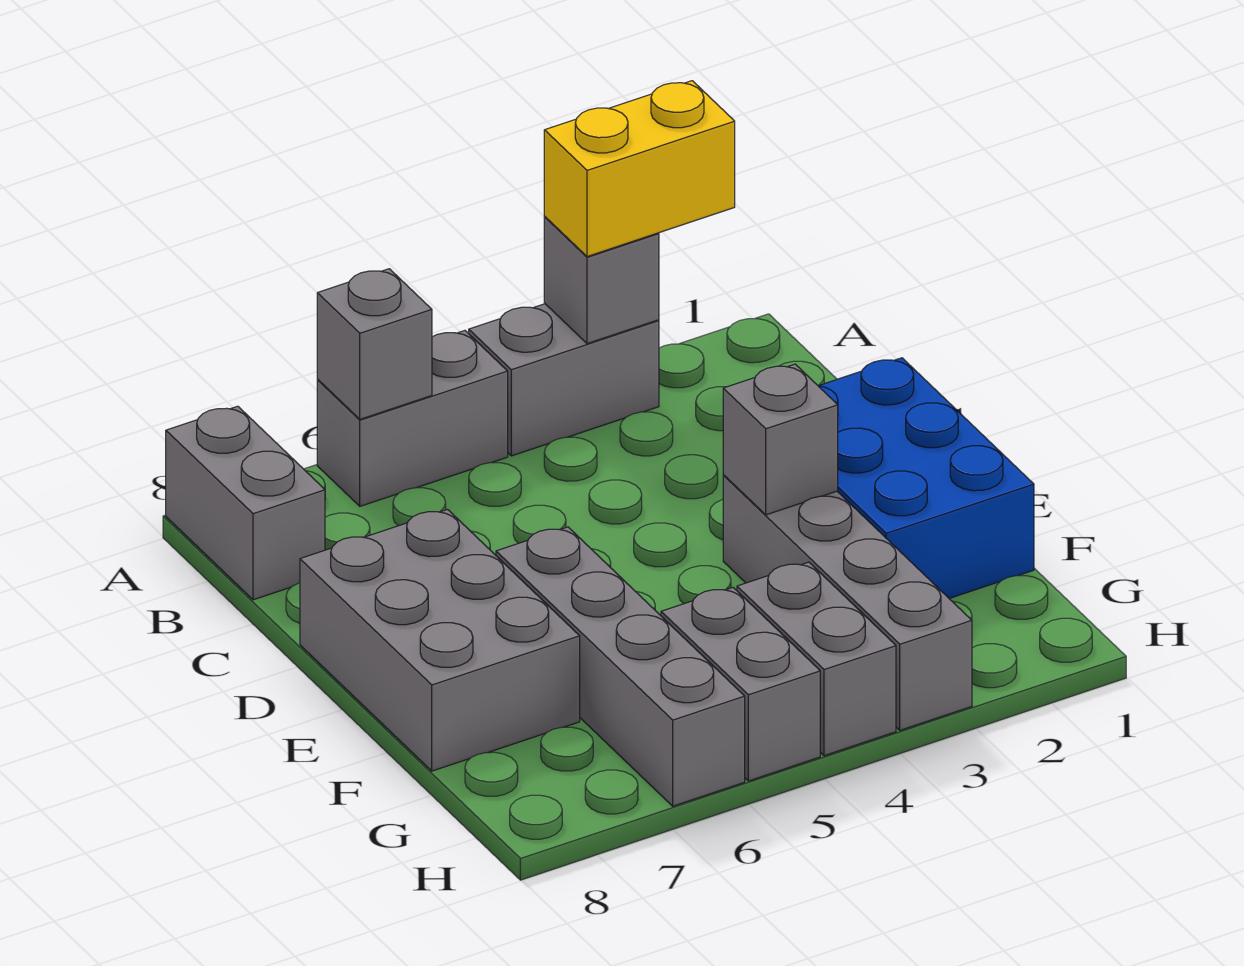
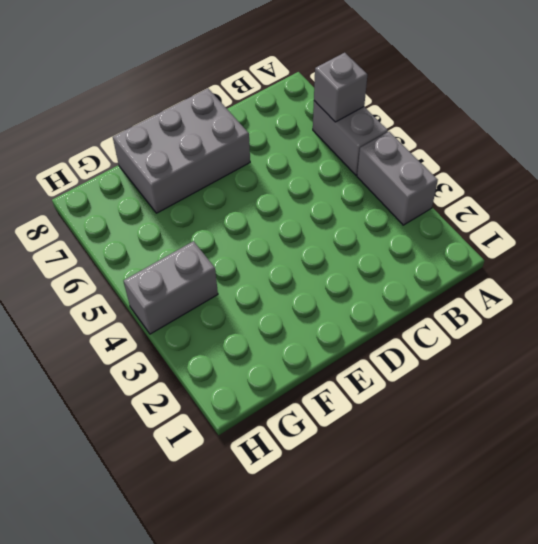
none -> grey brick A8:B8 level 1
none -> blue brick D1:F2 level 1
none -> grey brick E3:H3 level 1

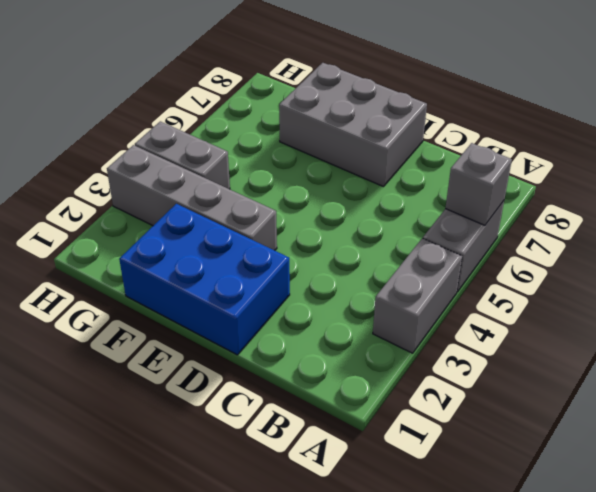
none -> grey brick A8:B8 level 1
none -> grey brick E6:H6 level 1
none -> grey brick G5:H5 level 1

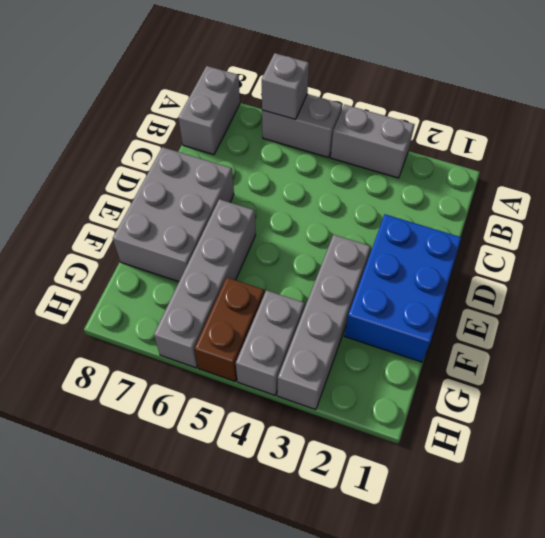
brown brick G5:H5 level 1 -> grey brick G5:H5 level 1
none -> grey brick A3 level 2
none -> grey brick E3 level 2
none -> yellow brick A2:A3 level 3

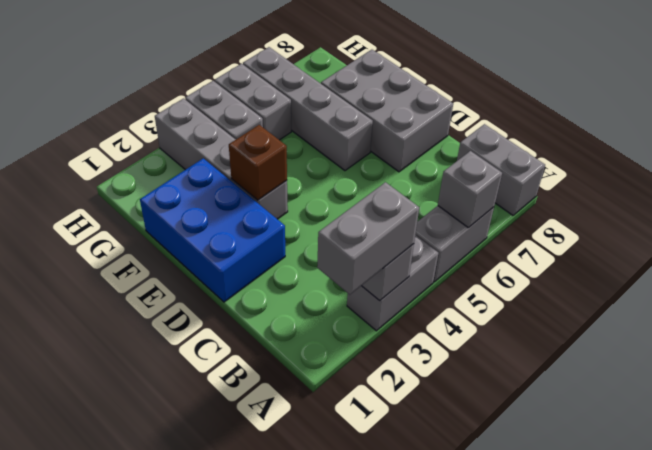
grey brick A2:A3 level 3 -> yellow brick A2:A3 level 3
brown brick E3 level 2 -> grey brick E3 level 2

